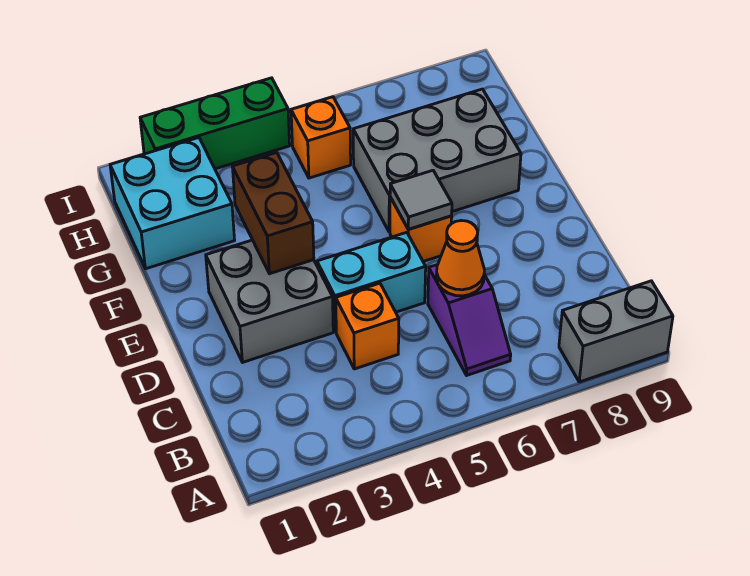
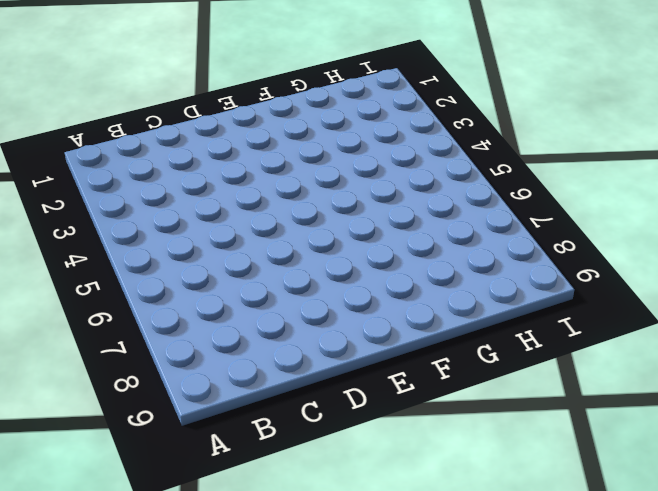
none -> grey brick A8:A9 level 1
none -> purple slope B6:C6 level 1 top C
none -> orange brick C4 level 1

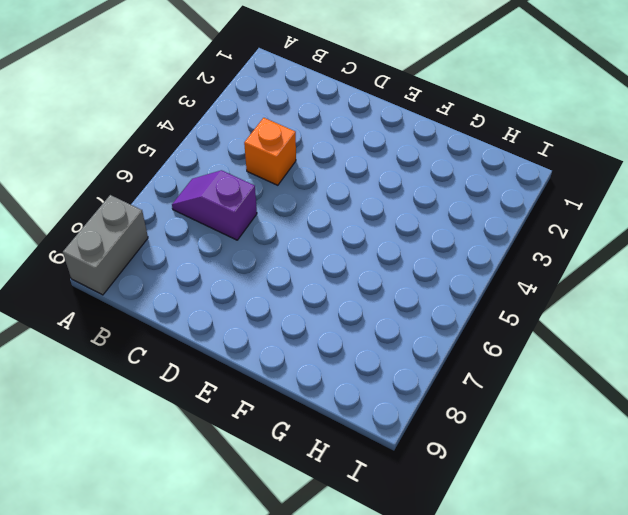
none -> grey brick D2:E3 level 1
none -> cyan brick D4:D5 level 1
none -> orange brick E6 level 1

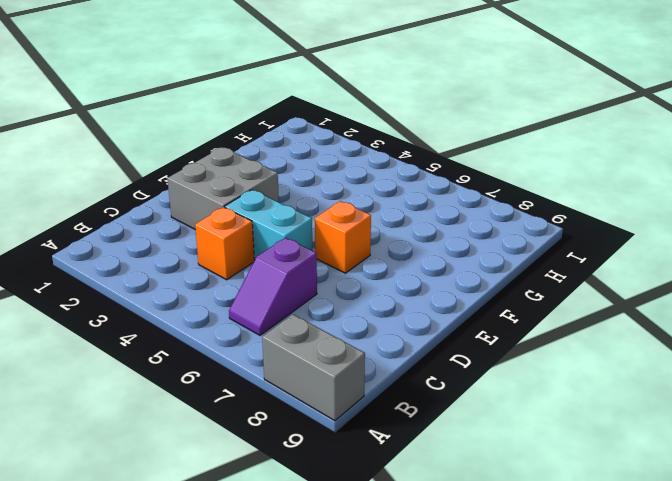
none -> grey brick F6:G8 level 1
none -> cyan brick G1:H2 level 1
none -> orange brick H5 level 1

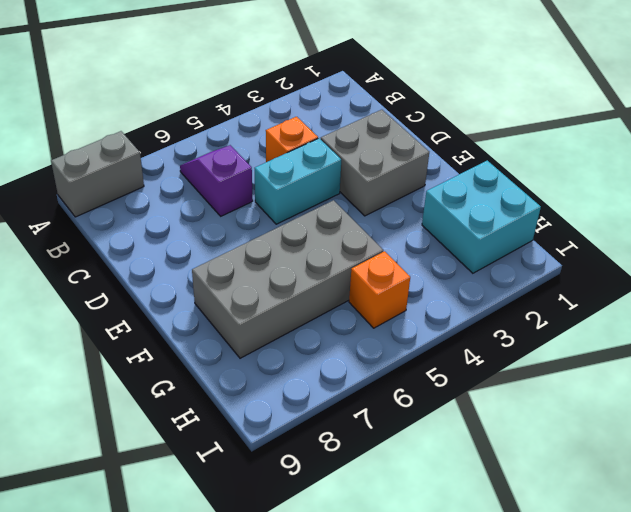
grey brick F5:G8 level 1 -> grey brick F6:G8 level 1
none -> orange brick E6 level 1
none -> green brick I2:I4 level 1
none -> orange cone C6 level 2

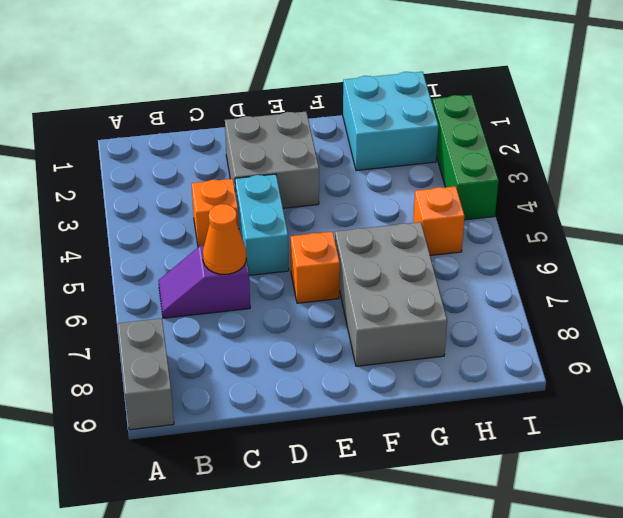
none -> brown brick E3:F3 level 2
none -> grey tile E6 level 2

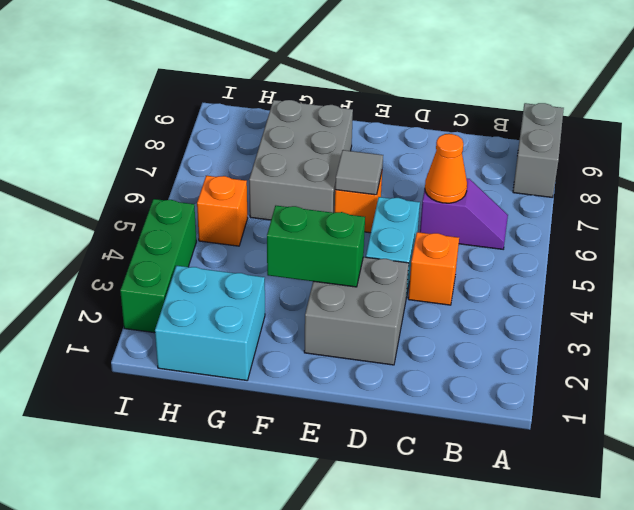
green brick E3:F3 level 2 -> brown brick E3:F3 level 2

